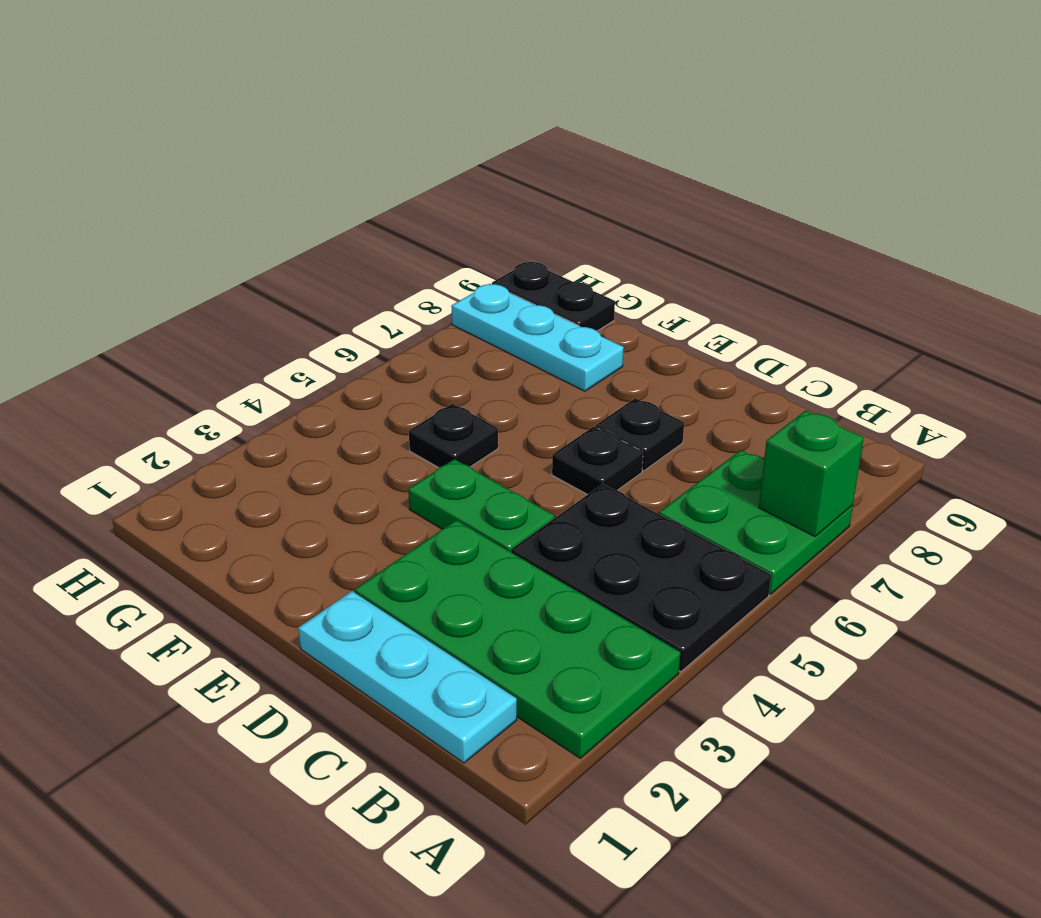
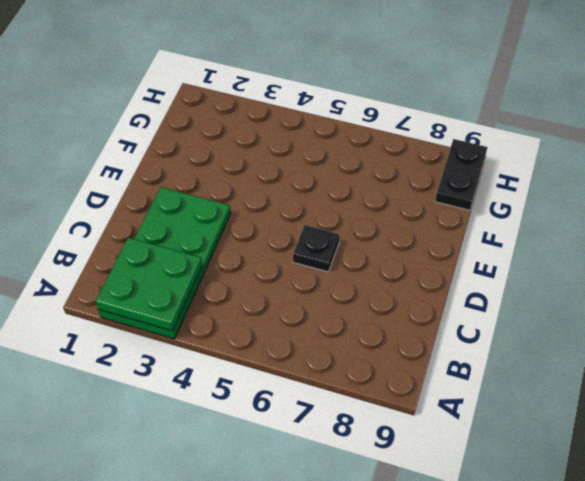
green plate A2:B3 level 2 -> green plate A6:B7 level 1
none -> black plate A4:C5 level 1
none -> cyan plate B1:D1 level 1

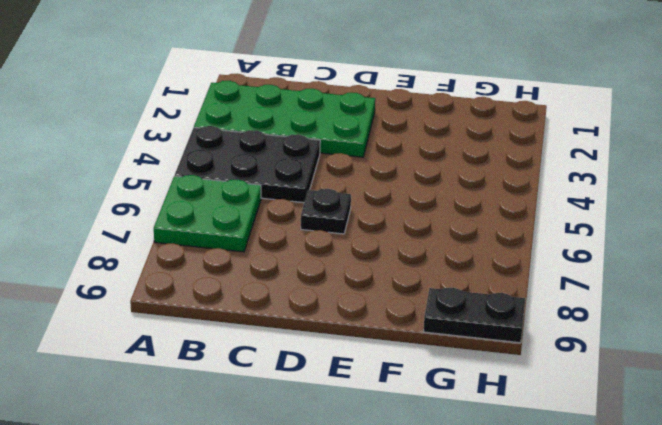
none -> cyan plate B1:D1 level 1
none -> green plate D4:E4 level 1

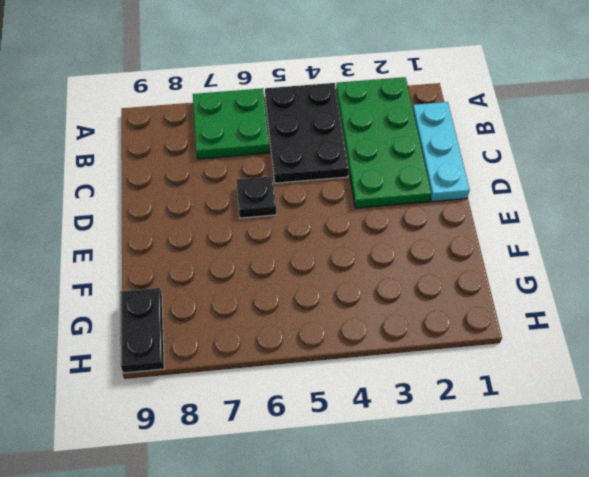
none -> green plate D4:E4 level 1
none -> black plate D7 level 1

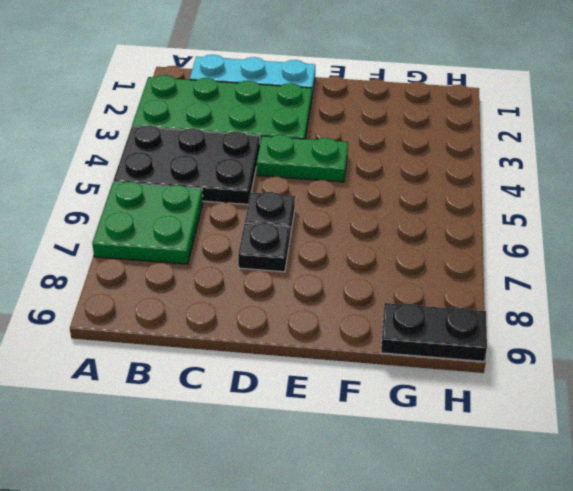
none -> black plate F5 level 1
none -> cyan plate F8:H8 level 1

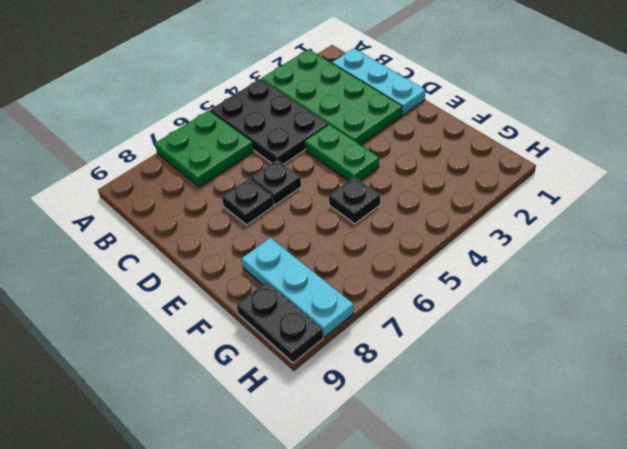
none -> green brick A7 level 2

